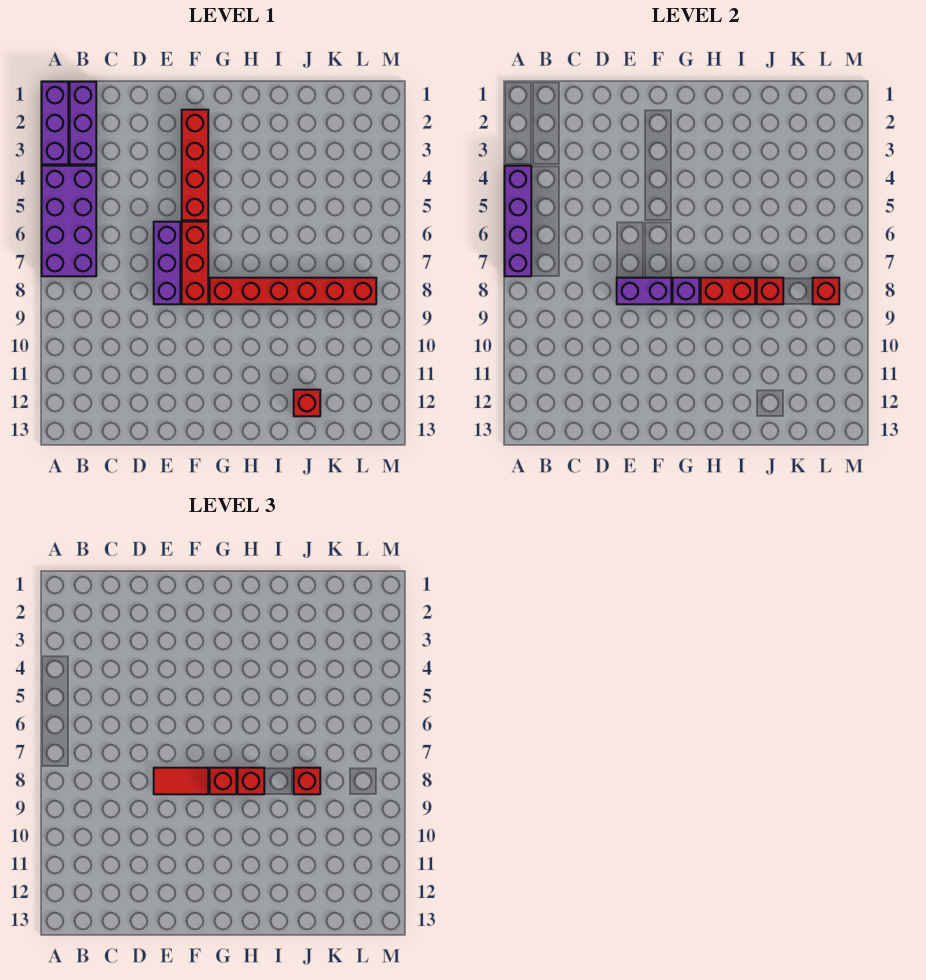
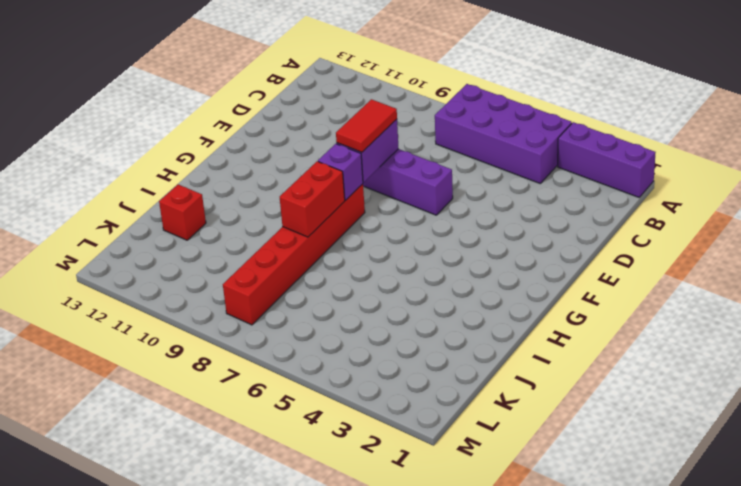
none -> purple brick B1:B3 level 1
none -> red brick F2:F5 level 1
none -> red brick F6:F8 level 1

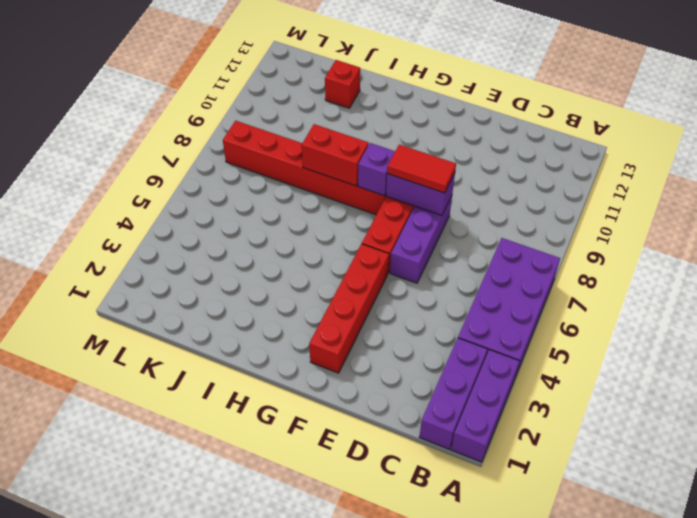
none -> purple brick A4:A7 level 2
none -> red brick J8 level 2
none -> red brick L8 level 2

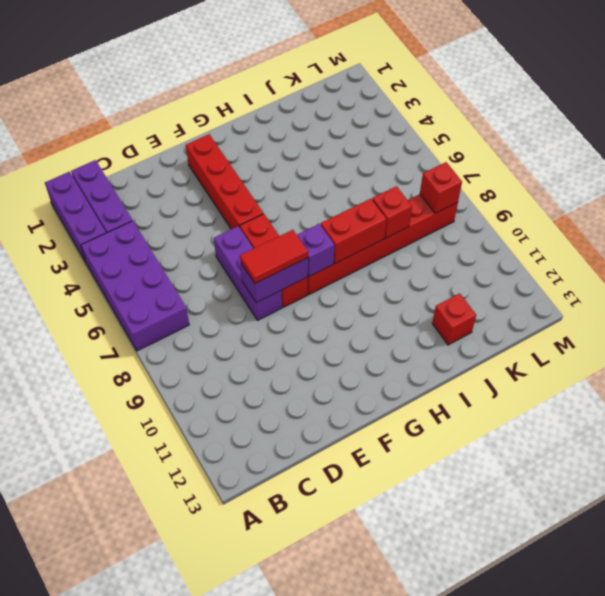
none -> purple brick A4:A7 level 2
none -> red brick G8 level 3
none -> red brick H8 level 3

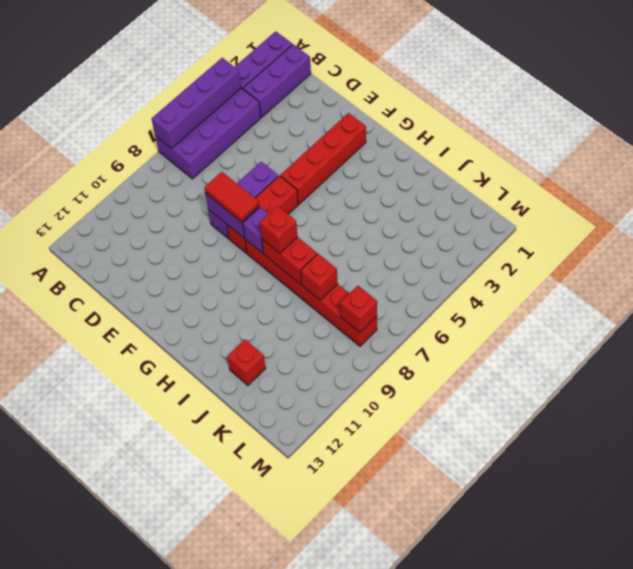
none -> red brick G8 level 3
none -> red brick J8 level 3

